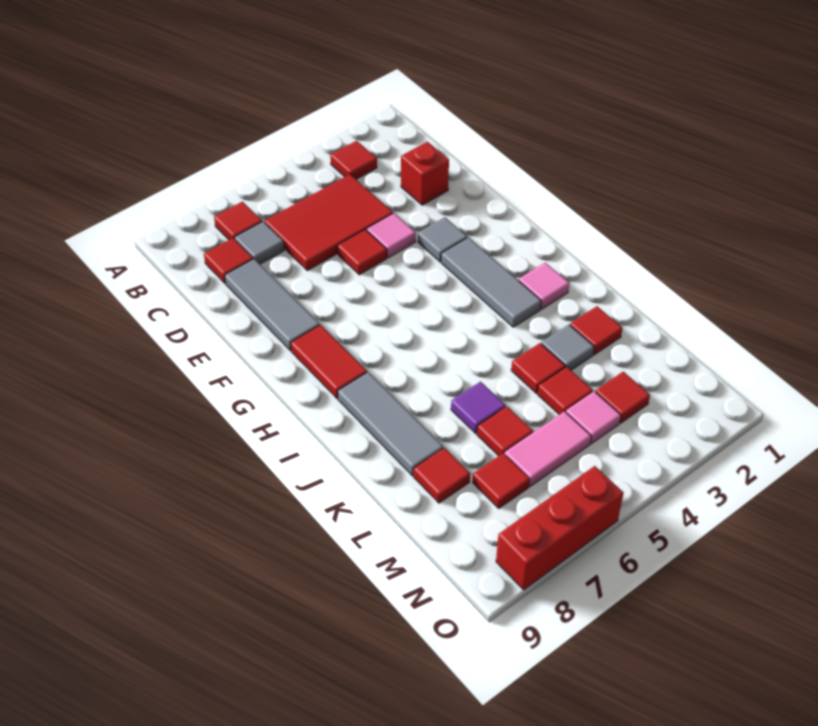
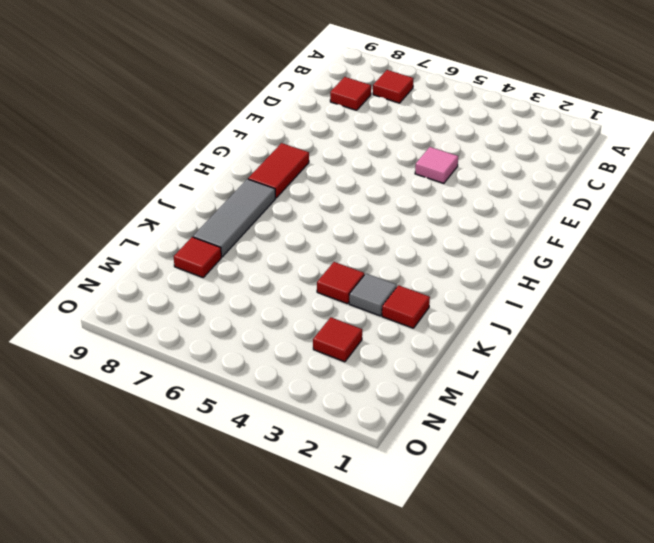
none -> red tile B3 level 1
none -> red tile C4:D6 level 1
none -> grey tile C7 level 1

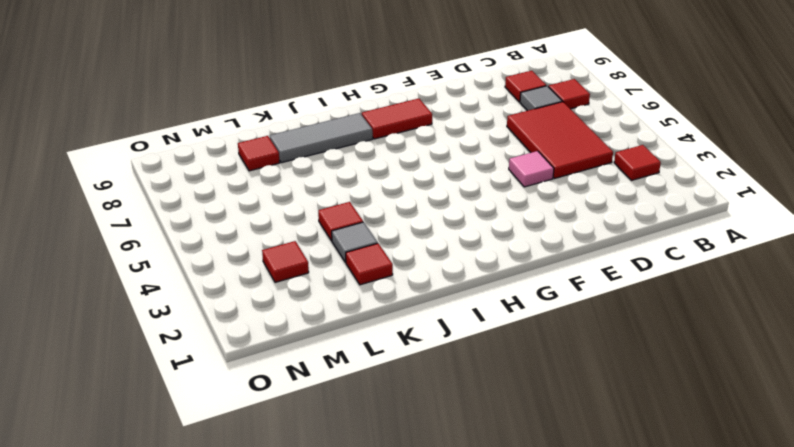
none -> red brick D2 level 1
none -> grey tile D8:F8 level 1
none -> red tile E5 level 1

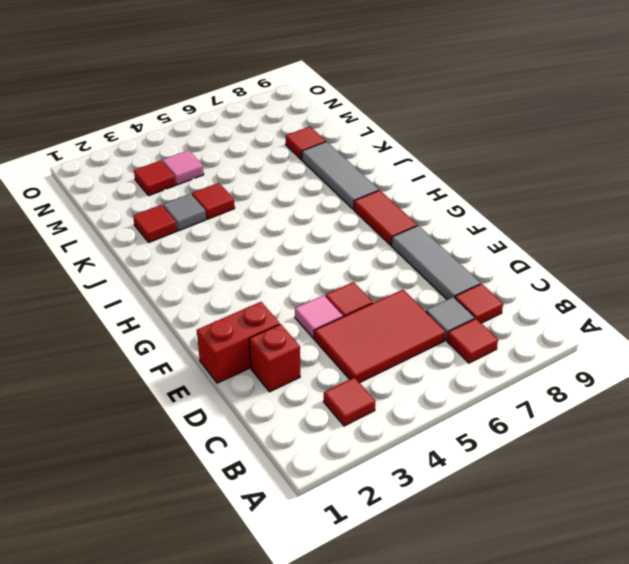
red brick E1:E2 level 1 -> none
none -> grey tile F3 level 1
none -> grey tile G3:I3 level 1
none -> pink tile I2 level 1

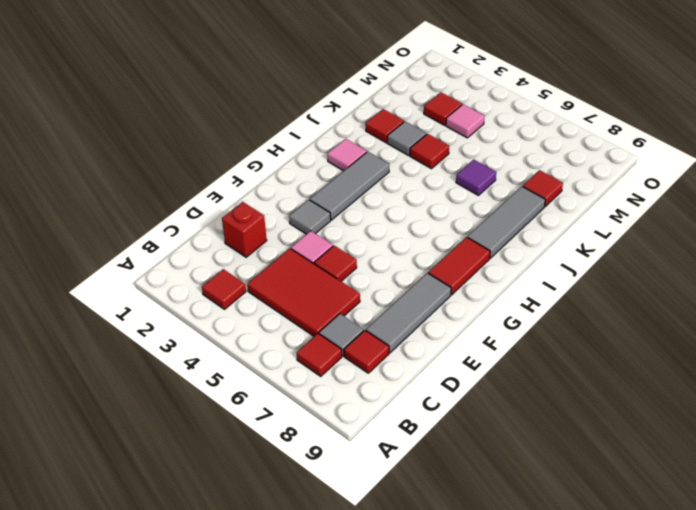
none -> red tile L4 level 1
none -> red tile L6 level 1
none -> pink tile M5:M6 level 1

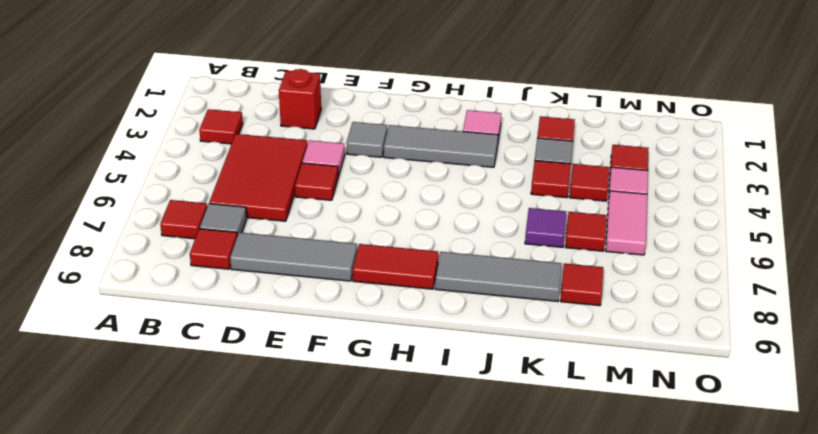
none -> red tile M7 level 1
none -> red brick O6:O8 level 1

